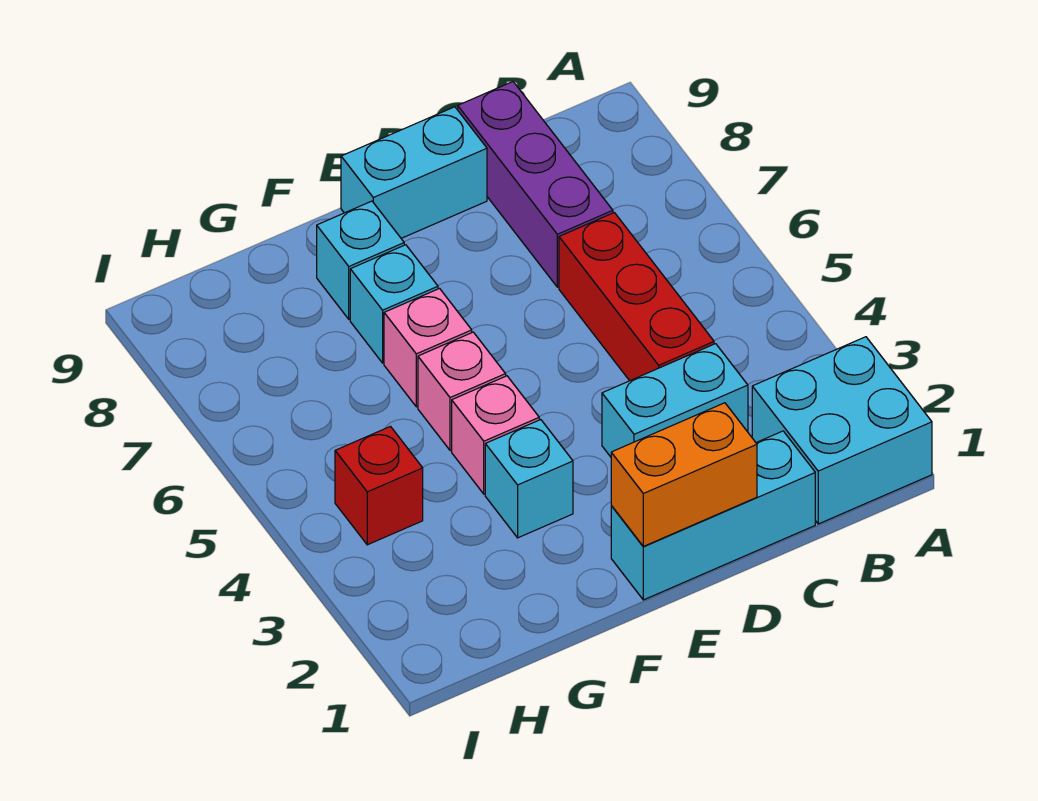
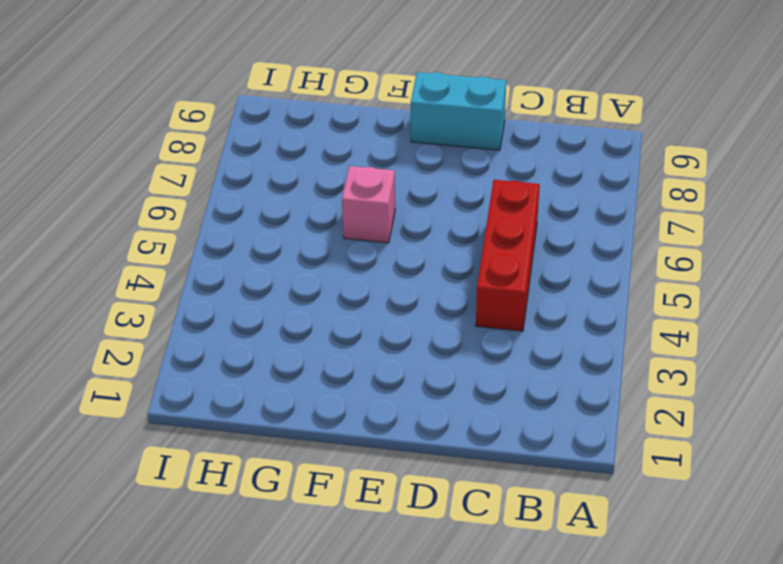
none -> cyan brick A1:B2 level 1
none -> cyan brick C1:E1 level 1
none -> cyan brick C3:D3 level 1

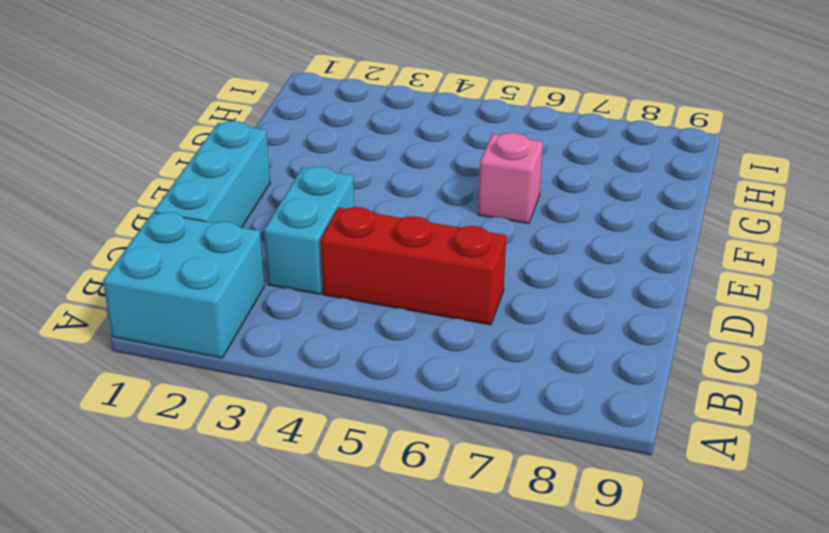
none -> purple brick C7:C9 level 1
none -> cyan brick D9:E9 level 1
none -> cyan brick F3 level 1

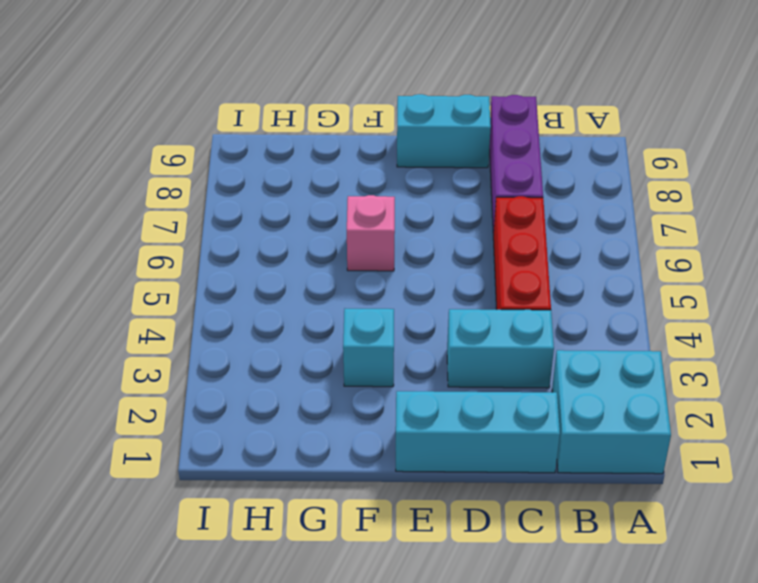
none -> pink brick F4 level 1
none -> pink brick F5 level 1
none -> cyan brick F7 level 1

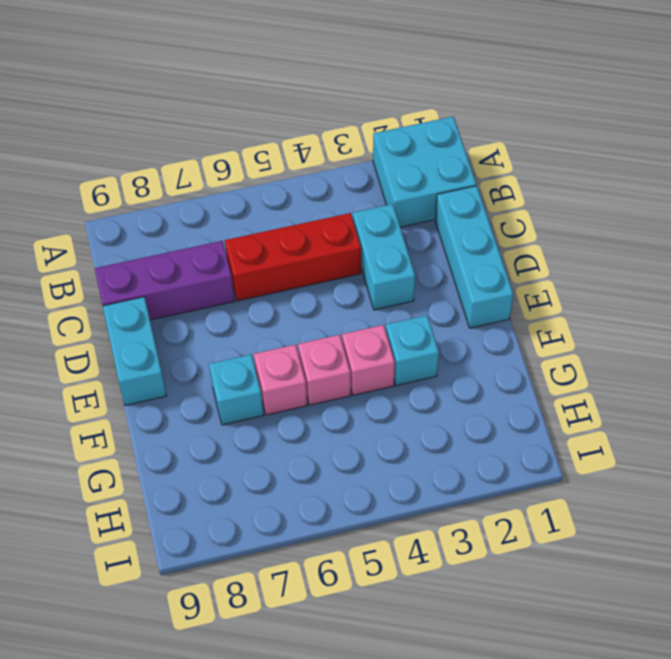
none -> cyan brick F8 level 1
none -> red brick H4 level 1
none -> orange brick D1:E1 level 2

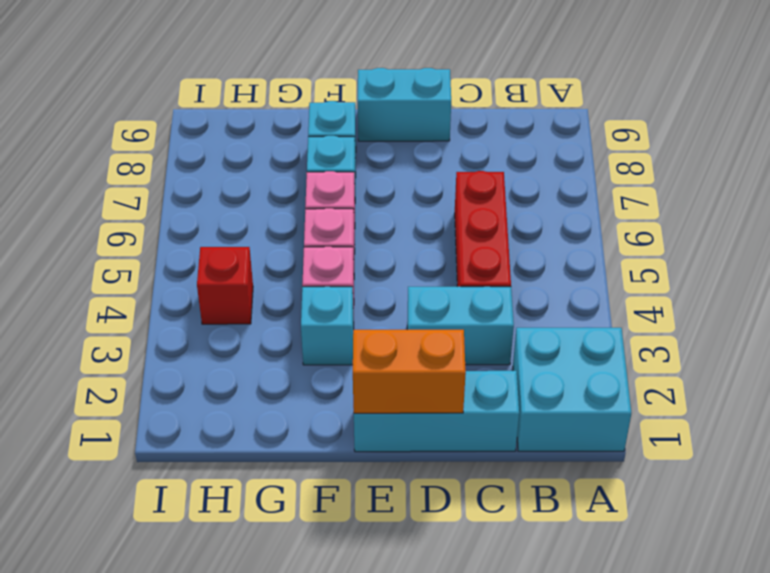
none -> purple brick C7:C9 level 1

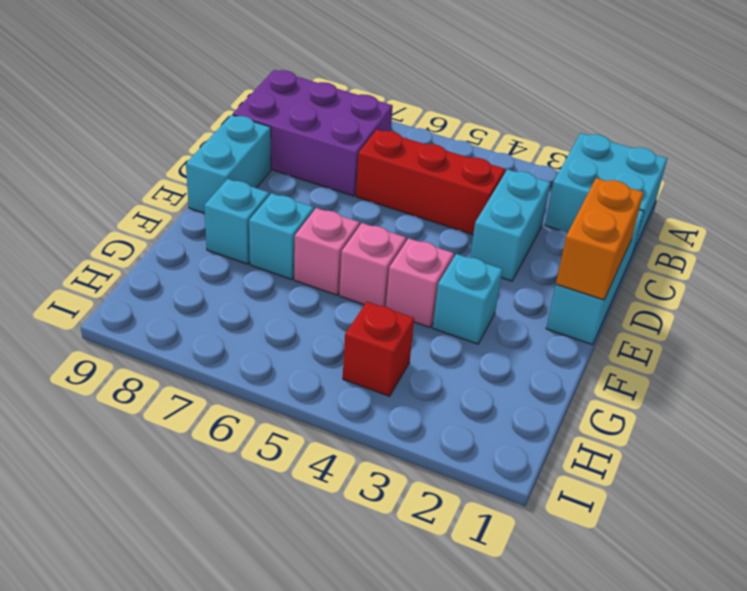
purple brick B7:C9 level 1 -> purple brick C7:C9 level 1

